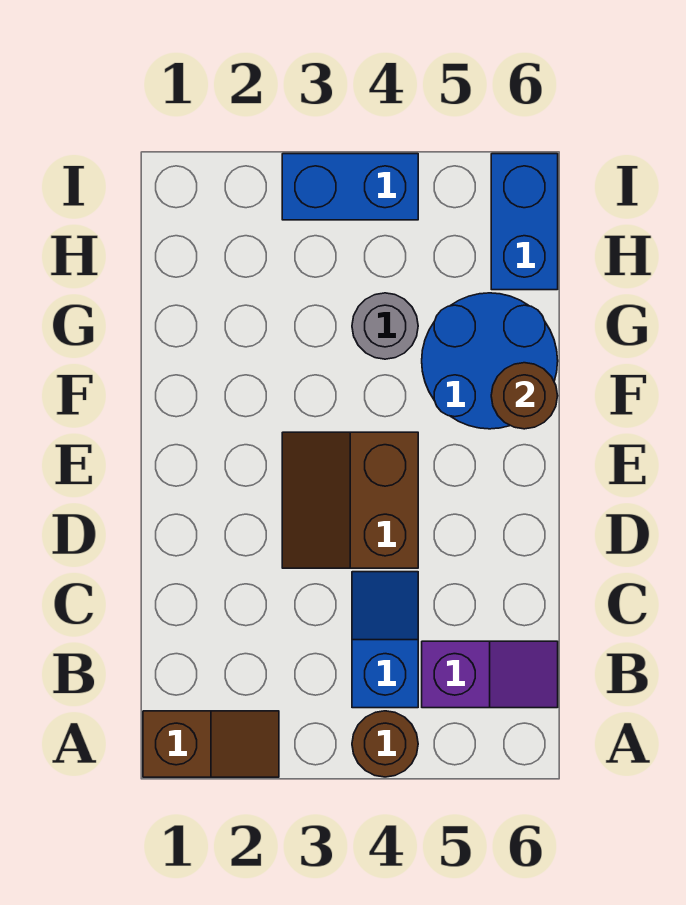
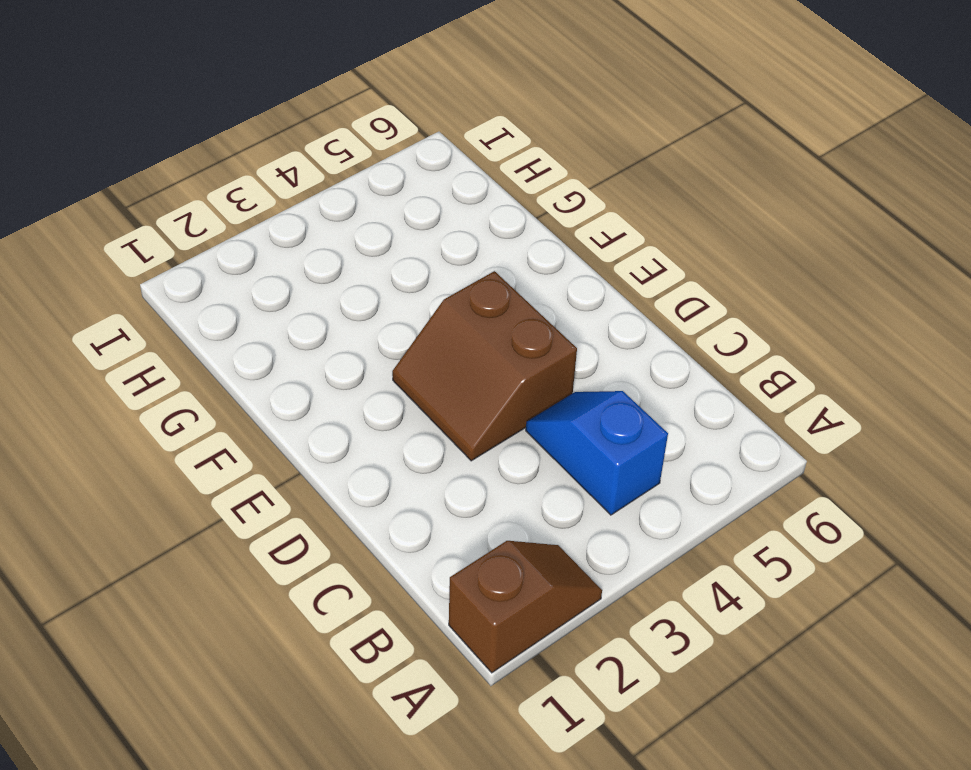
none -> brown round brick A4 level 1
none -> purple slope B5:B6 level 1 top 5

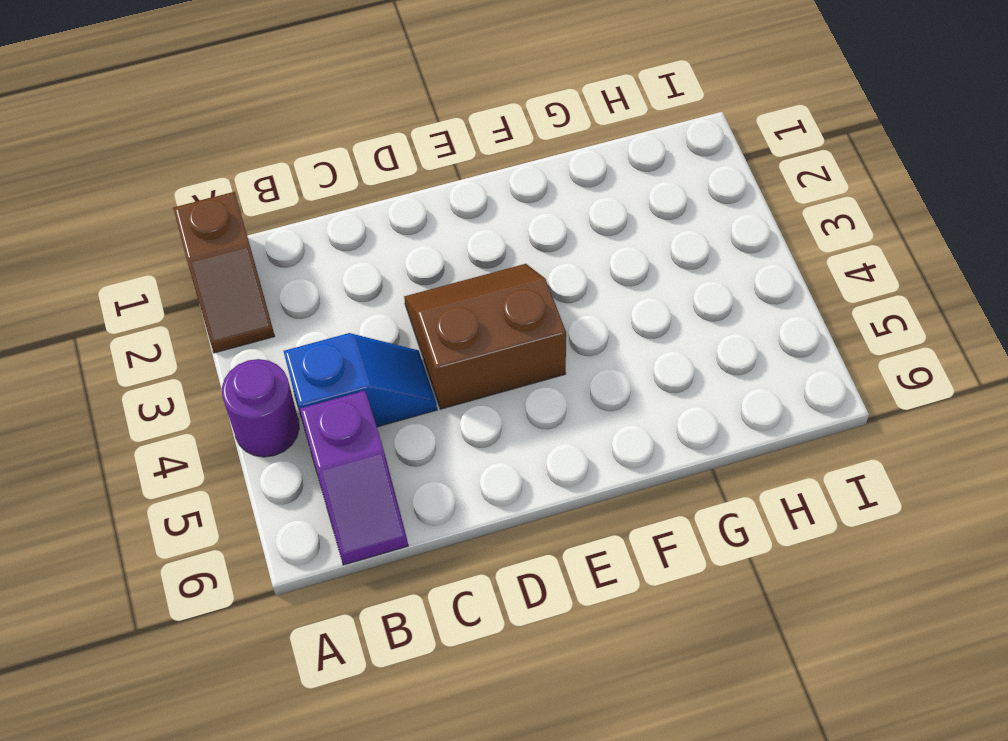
purple round brick A4 level 1 -> brown round brick A4 level 1
none -> blue round brick F5:G6 level 1
none -> grey round brick G4 level 1

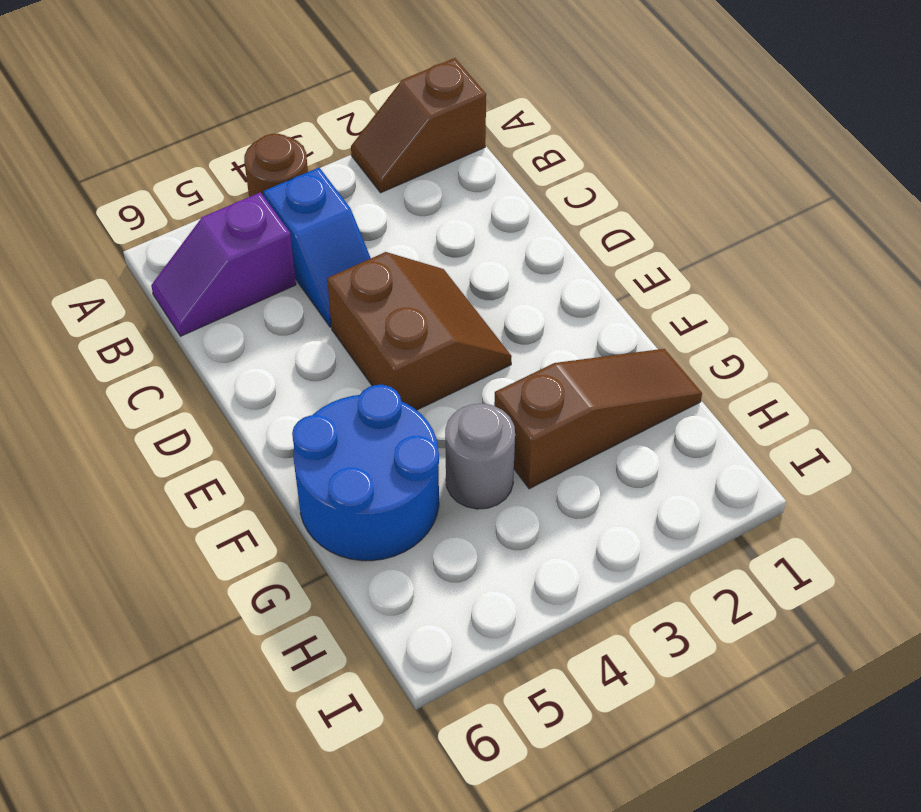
brown slope G1:G3 level 1 top 3 -> none
none -> blue brick H6:I6 level 1
none -> blue brick I3:I4 level 1

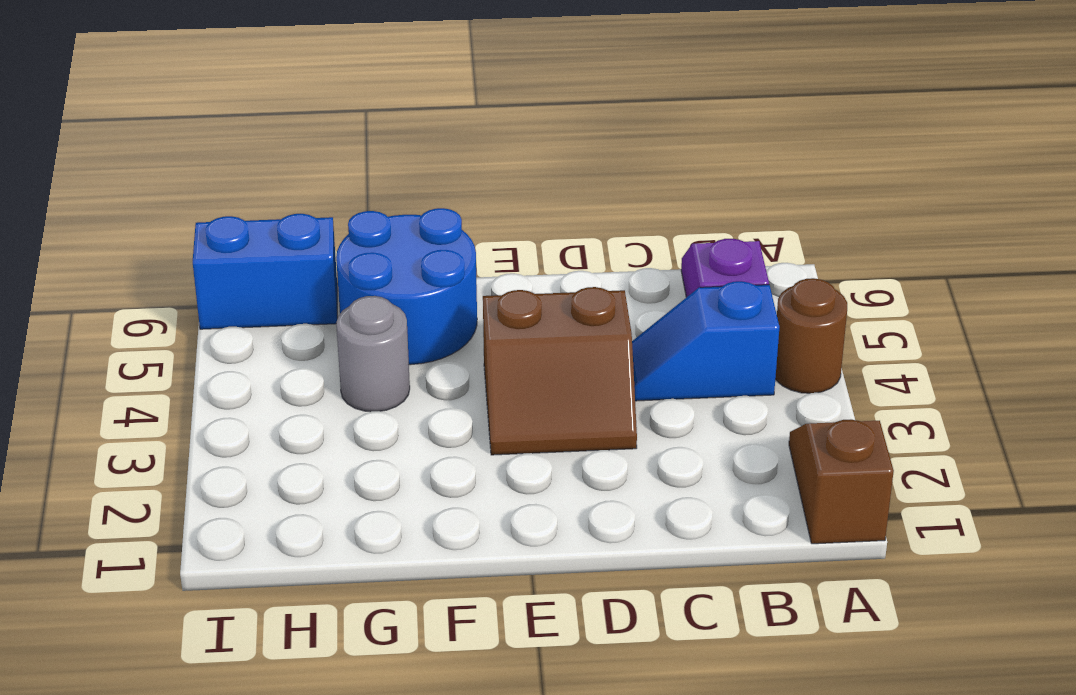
none -> blue brick I3:I4 level 1
none -> brown round brick F6 level 2

